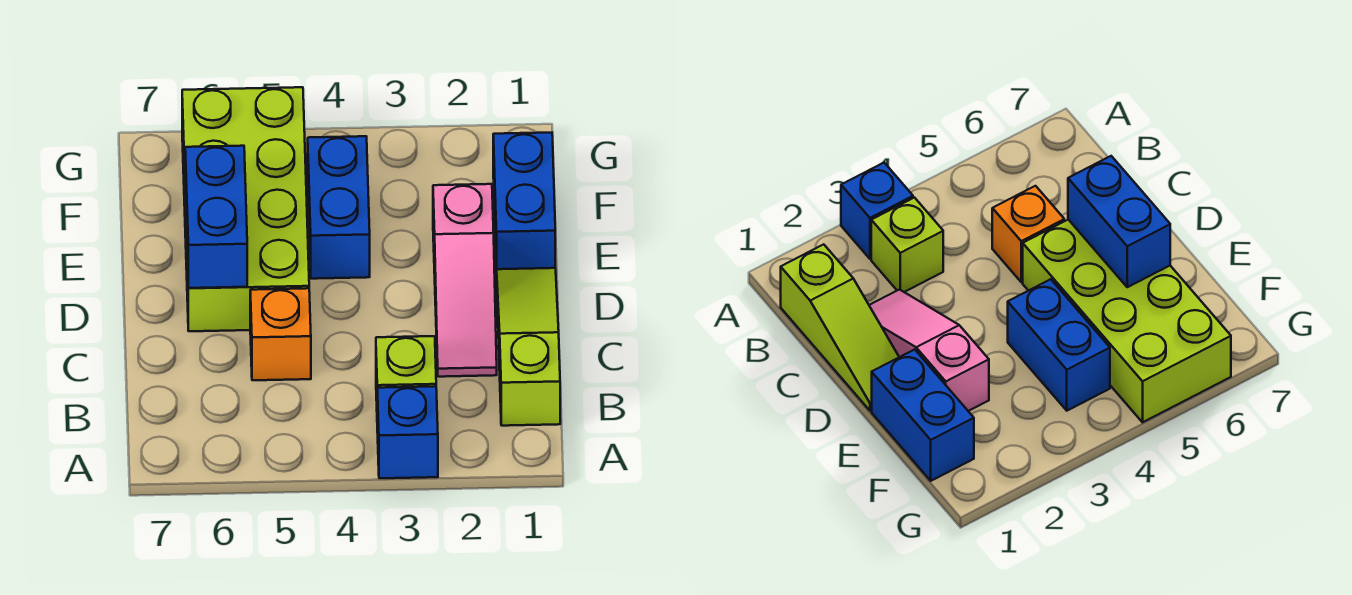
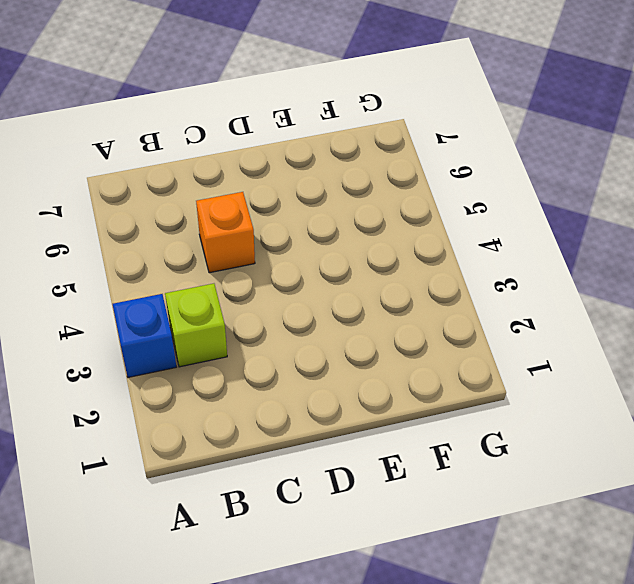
none -> lime slope B1:D1 level 1 top B
none -> pink slope C2:E2 level 1 top E

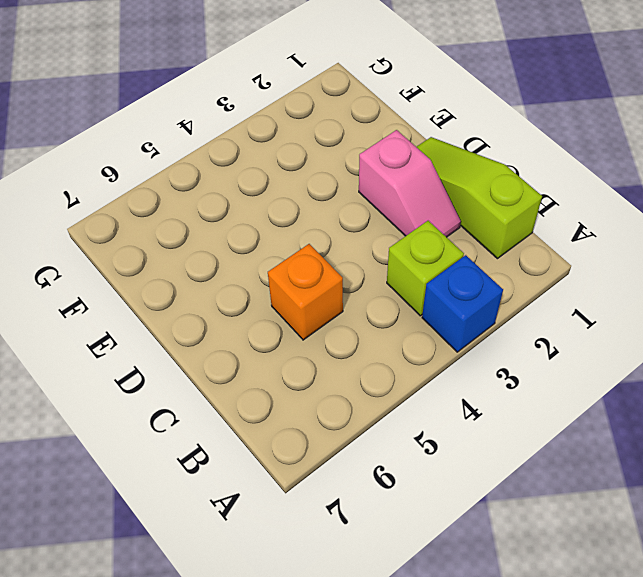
pink slope C2:D2 level 1 top D -> pink slope C2:E2 level 1 top E
none -> lime brick D5:G6 level 1
none -> blue brick E1:F1 level 1

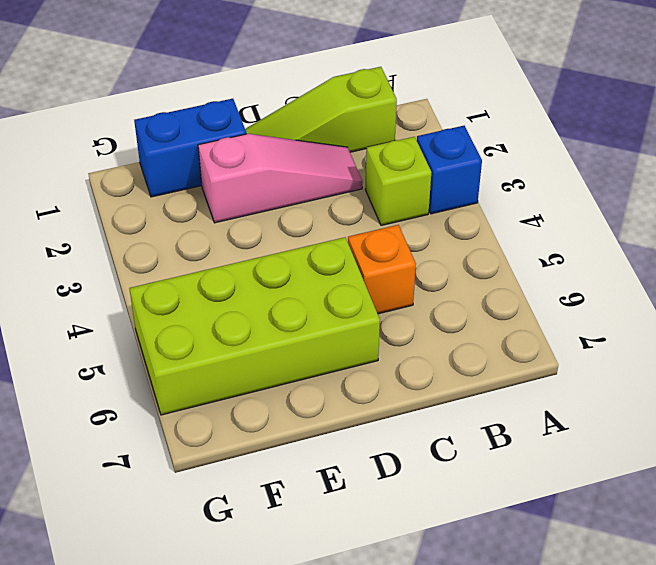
none -> blue brick E4:F4 level 1
none -> blue brick D6:E6 level 2

